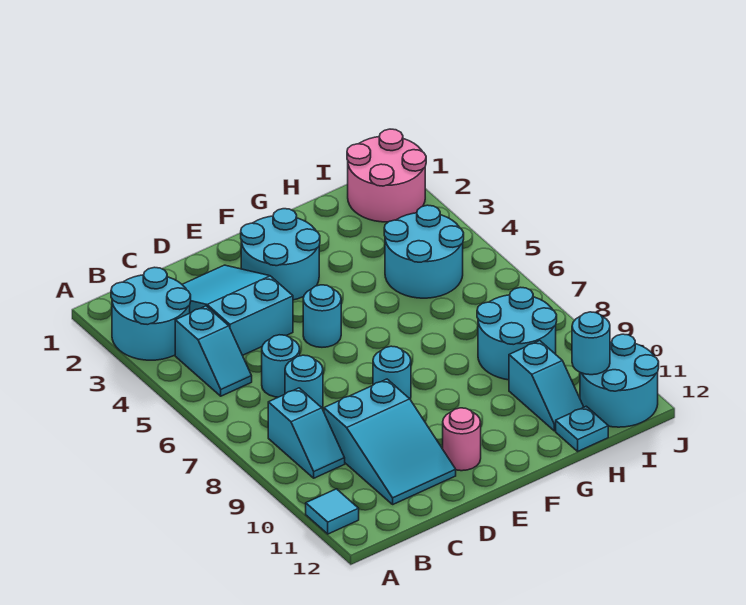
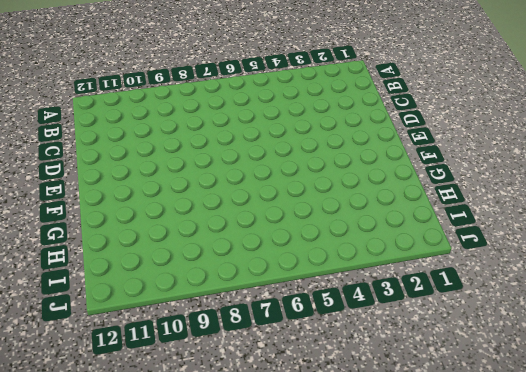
none -> cyan round brick A2:B3 level 1
none -> cyan tile A11 level 1
none -> cyan slope B4:B5 level 1 top 4

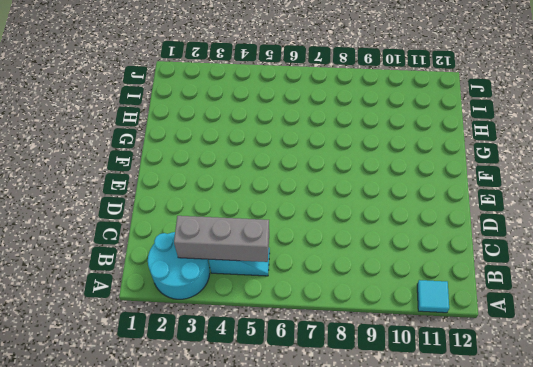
grey brick B3:B5 level 2 -> none
none -> cyan slope B8:B9 level 1 top 8
none -> cyan slope C2:D4 level 1 top 4
none -> cyan round brick C6 level 1

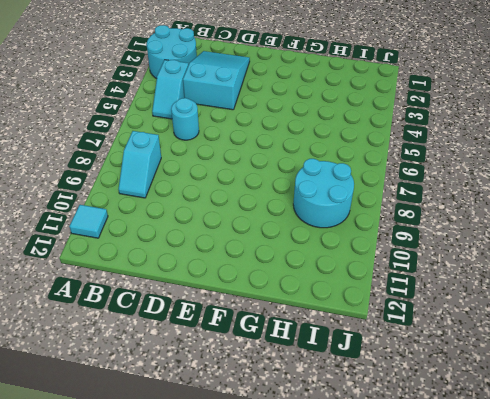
none -> cyan round brick C7 level 1
none -> cyan slope C9:D11 level 1 top 9
none -> cyan round brick E2:F3 level 1

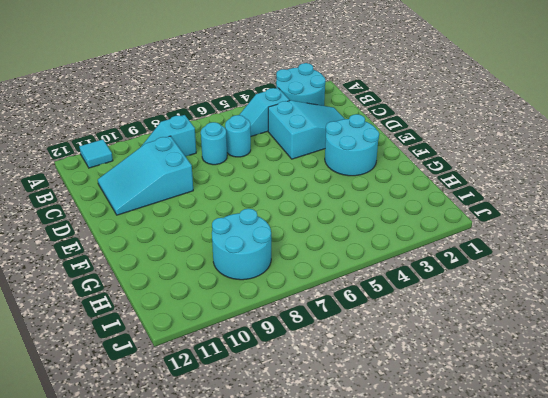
none -> cyan round brick E5 level 1
none -> cyan round brick E8 level 1
none -> pink round brick E11 level 1

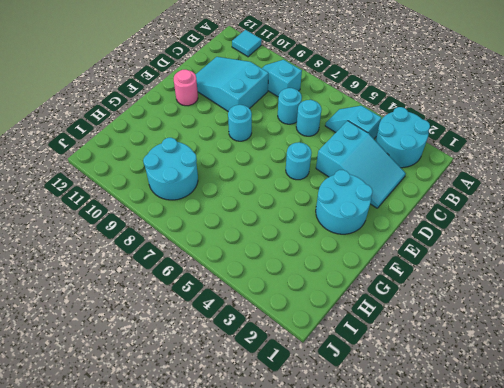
none -> cyan round brick H4:I5 level 1
none -> cyan slope H10:H11 level 1 top 10
none -> cyan plate H12 level 1

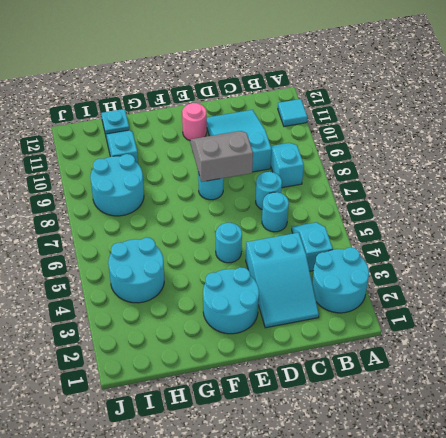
grey slope D8:E9 level 2 top 8 -> none
none -> pink round brick I1:J2 level 1
none -> cyan round brick I11:J12 level 1
none -> cyan round brick I11 level 2

